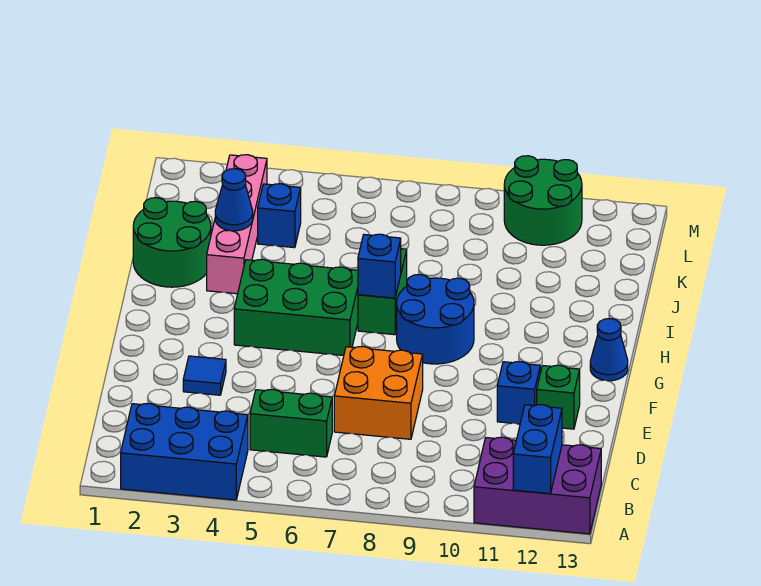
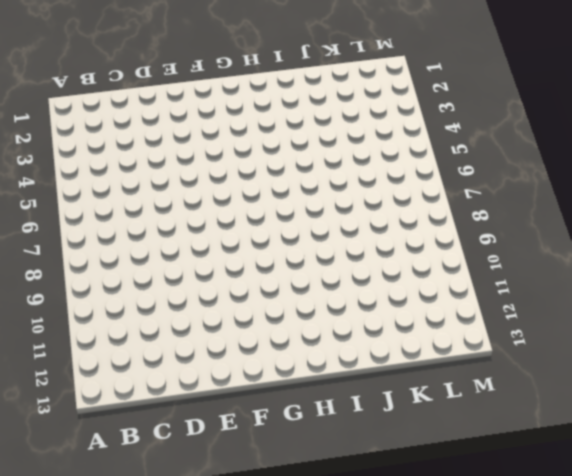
none -> blue brick A2:B4 level 1
none -> purple brick A11:B13 level 1
none -> green brick C5:C6 level 1

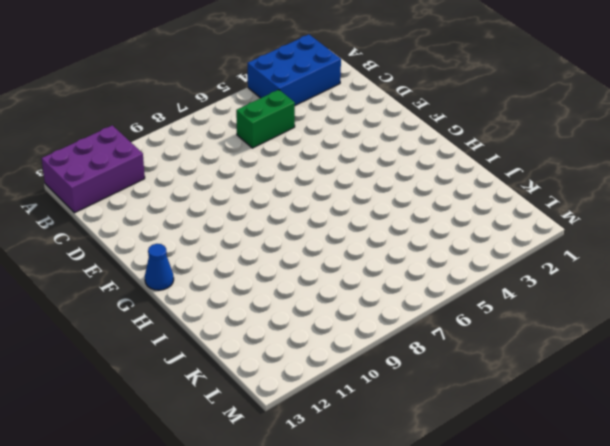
none -> orange brick D7:E8 level 1
none -> blue tile E3 level 1
none -> blue brick E11 level 1

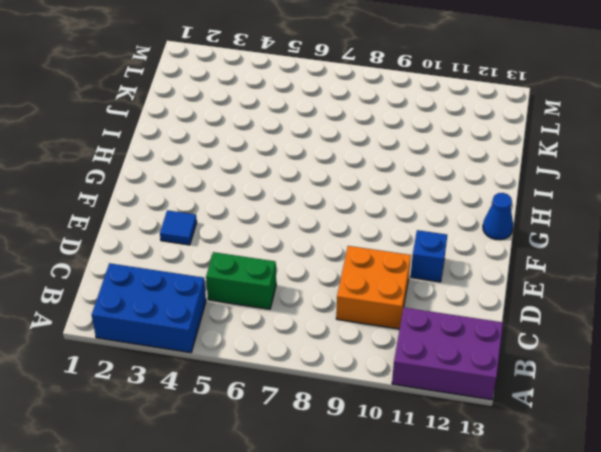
orange brick C9:D10 level 1 -> orange brick D7:E8 level 1
none -> green brick E12 level 1
none -> green brick G4:H6 level 1
none -> blue round brick G8:H9 level 1

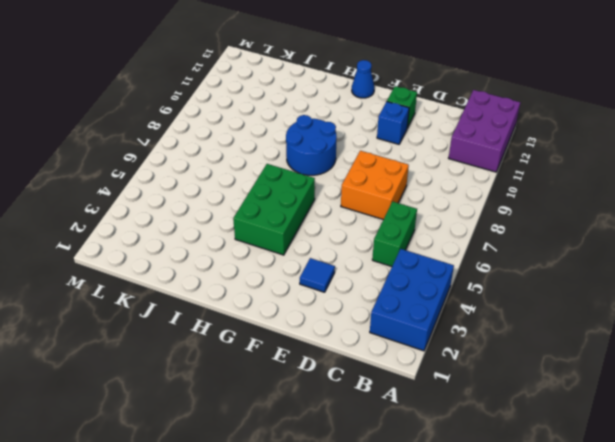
none -> green brick H7:I7 level 1
none -> green round brick I1:J2 level 1
none -> pink brick I3:L3 level 1

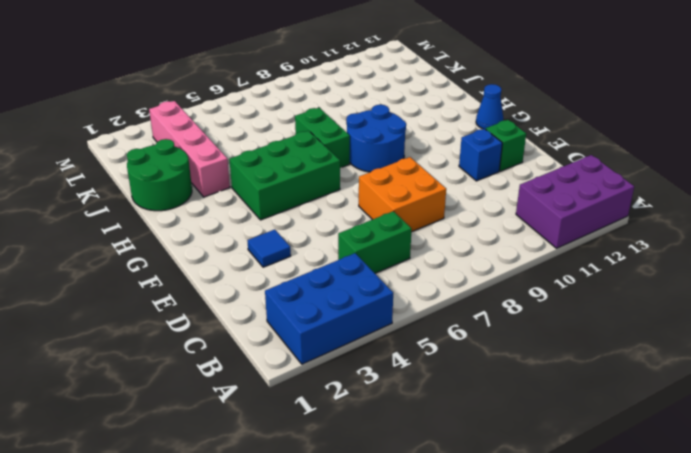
none -> blue brick K4 level 1
none -> green round brick L10:M11 level 1
none -> blue brick A12:B12 level 2

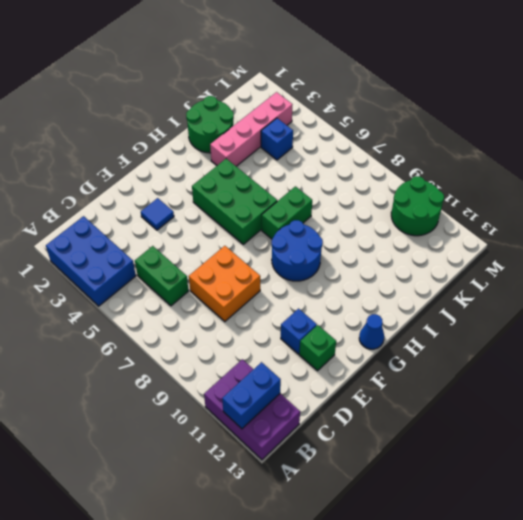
none -> blue brick H7 level 2
none -> blue cone J3 level 2

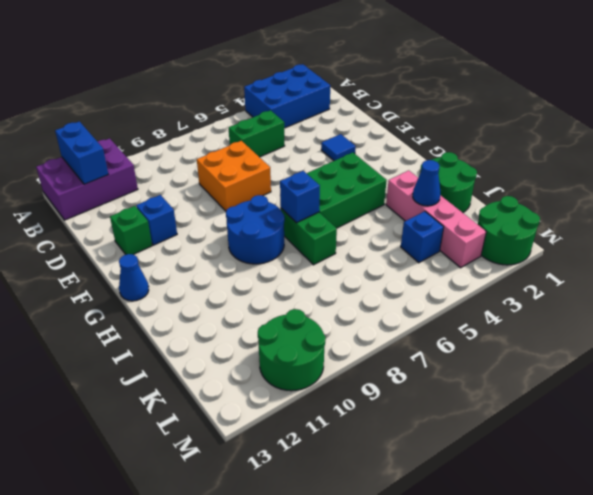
green round brick L1:M2 level 1 -> none

